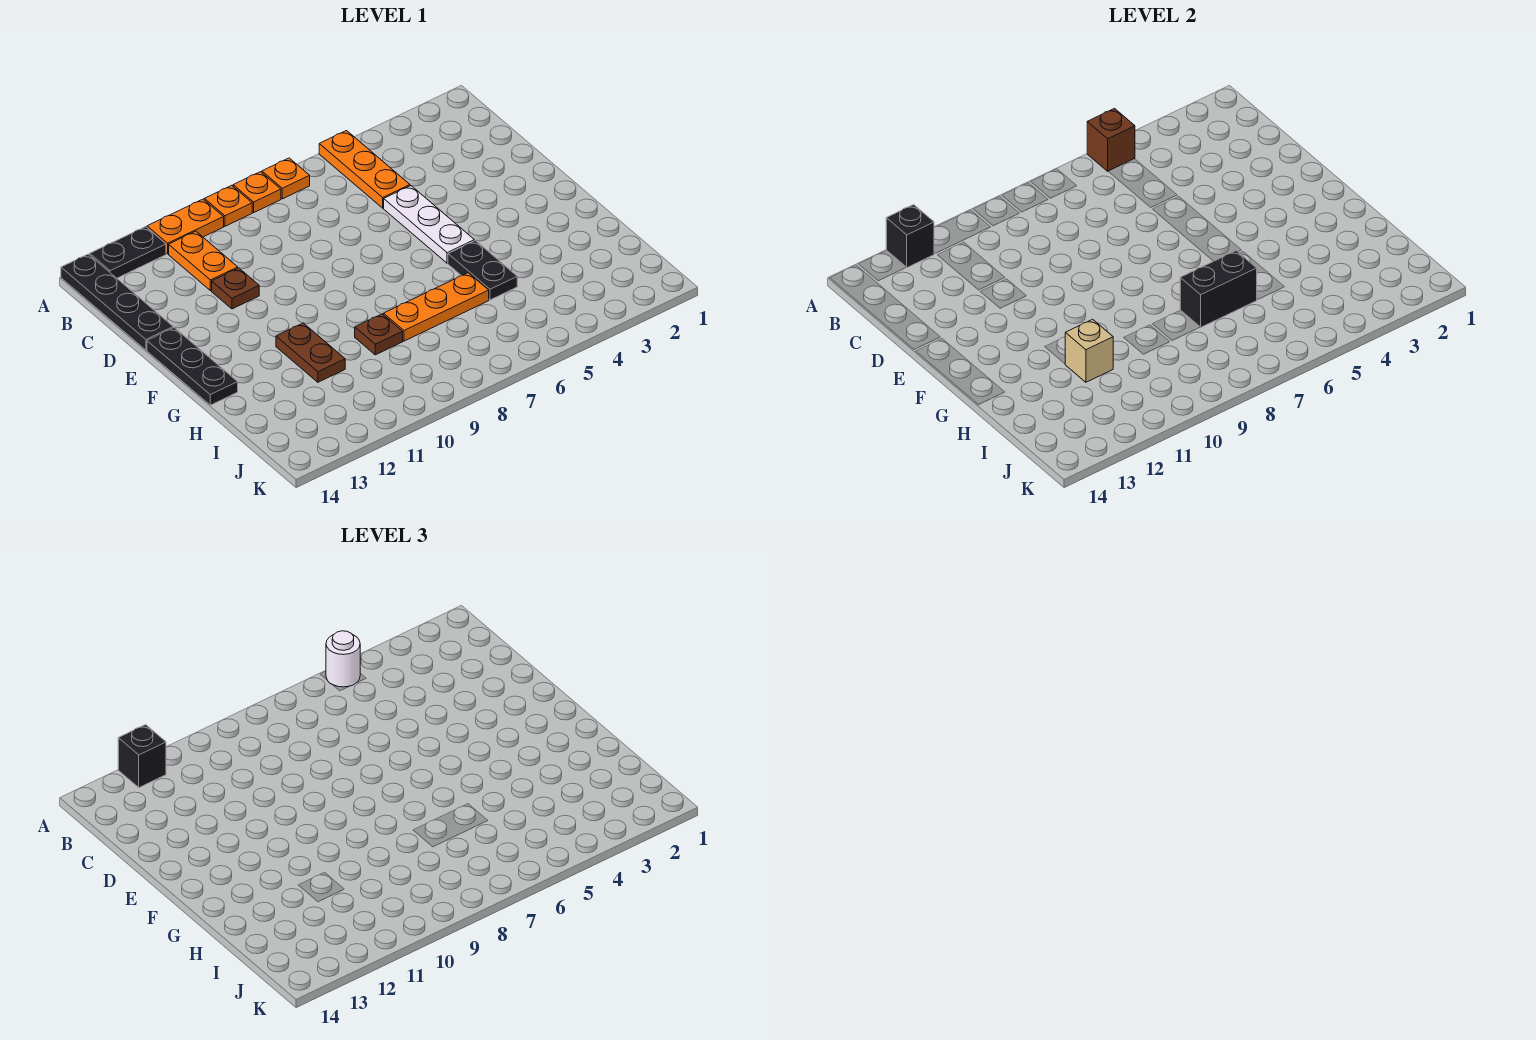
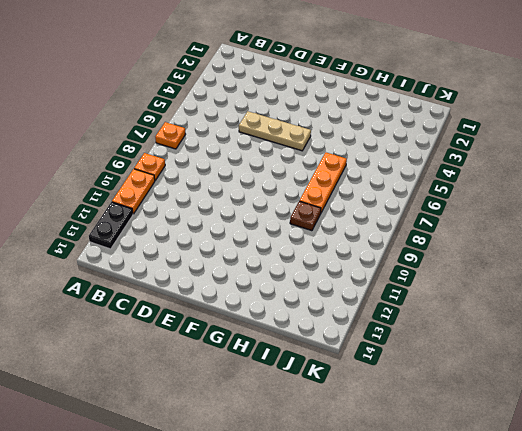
tan plate D5:F5 level 1 -> white plate D5:F5 level 1
none -> orange plate A5:C5 level 1
none -> orange plate A8 level 1
none -> black plate A14:D14 level 1

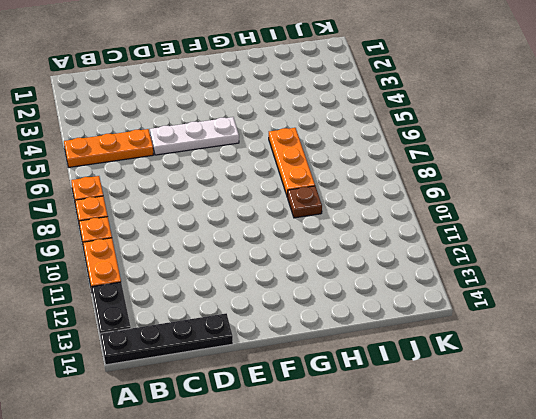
none -> orange plate B11:C11 level 1
none -> brown plate D11 level 1
none -> black plate E14:G14 level 1

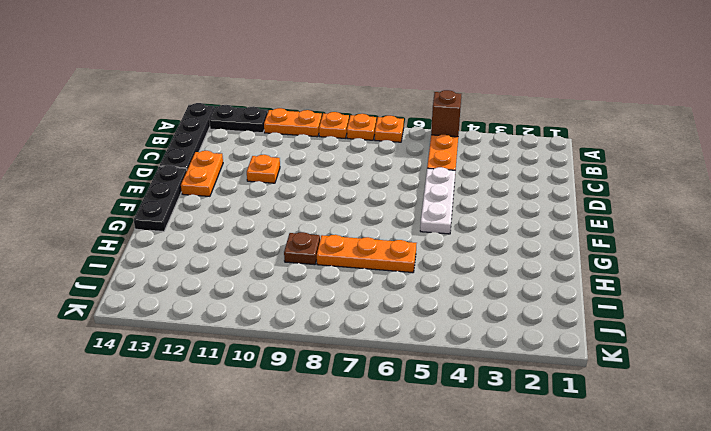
orange plate D11 level 1 -> brown plate D11 level 1
orange plate D13:E13 level 1 -> orange plate B11:C11 level 1
none -> black plate G5:H5 level 1
none -> brown plate G11:H11 level 1
none -> black brick A12 level 2

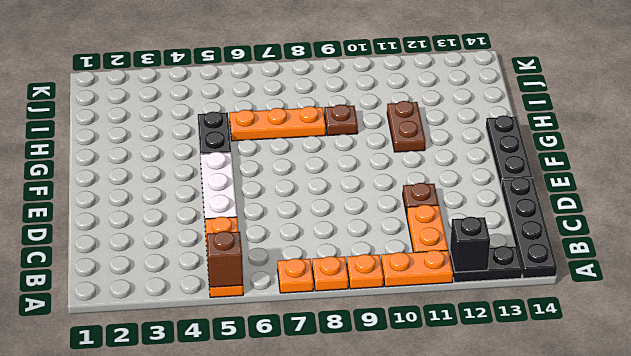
none -> black brick H6:H7 level 2
none -> tan brick H11 level 2
none -> white round brick A5 level 3

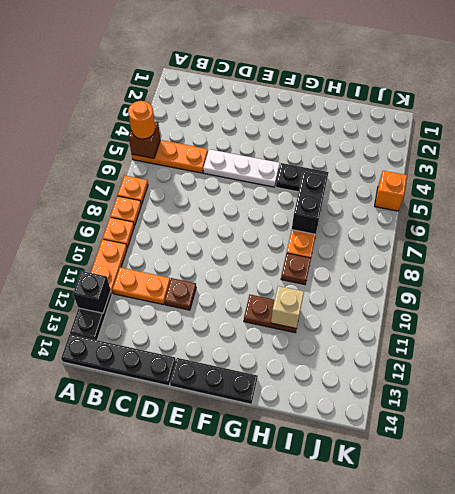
orange round brick A5 level 3 -> white round brick A5 level 3
orange brick K5 level 1 -> none
none -> black brick A12 level 3

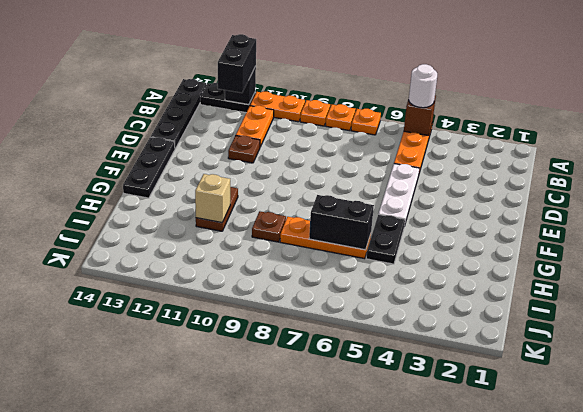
black brick A12:B12 level 3 -> black brick A12 level 3

